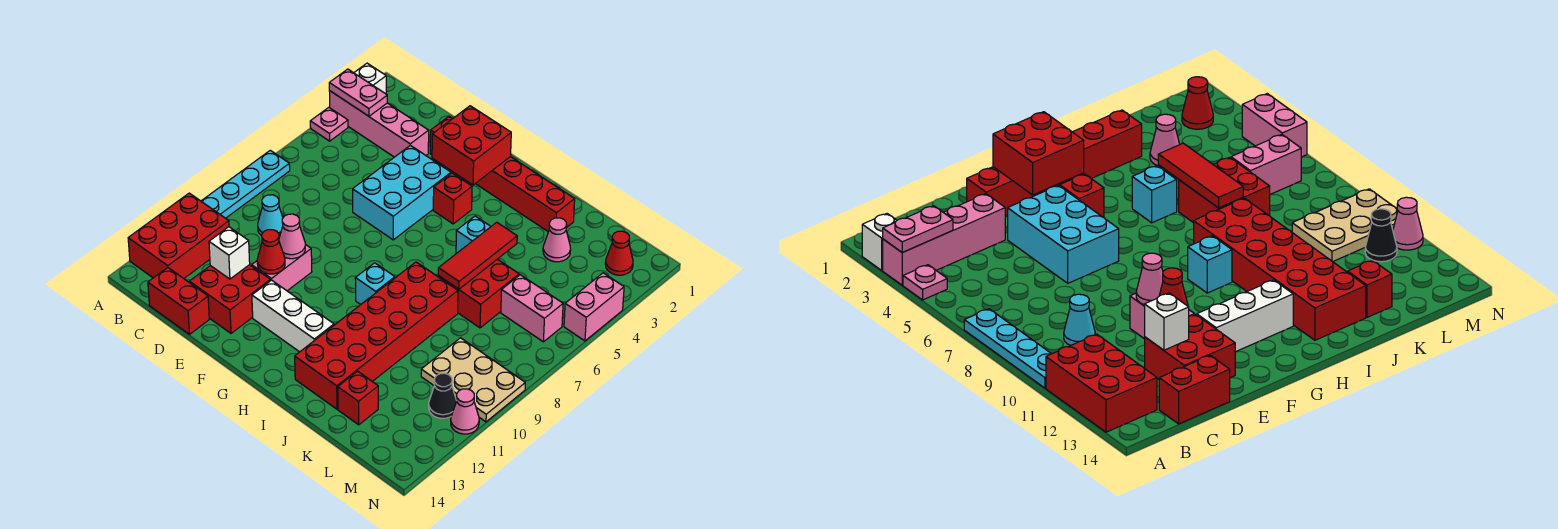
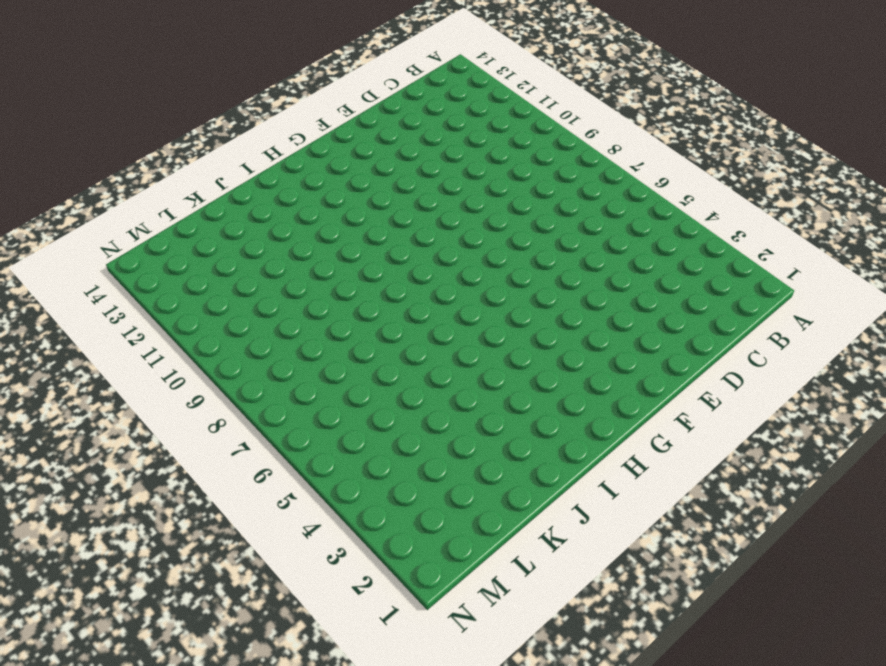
none -> white brick A2 level 1
none -> pink brick A3:D3 level 1
none -> pink plate A4 level 1
none -> cyan plate A7:A10 level 1

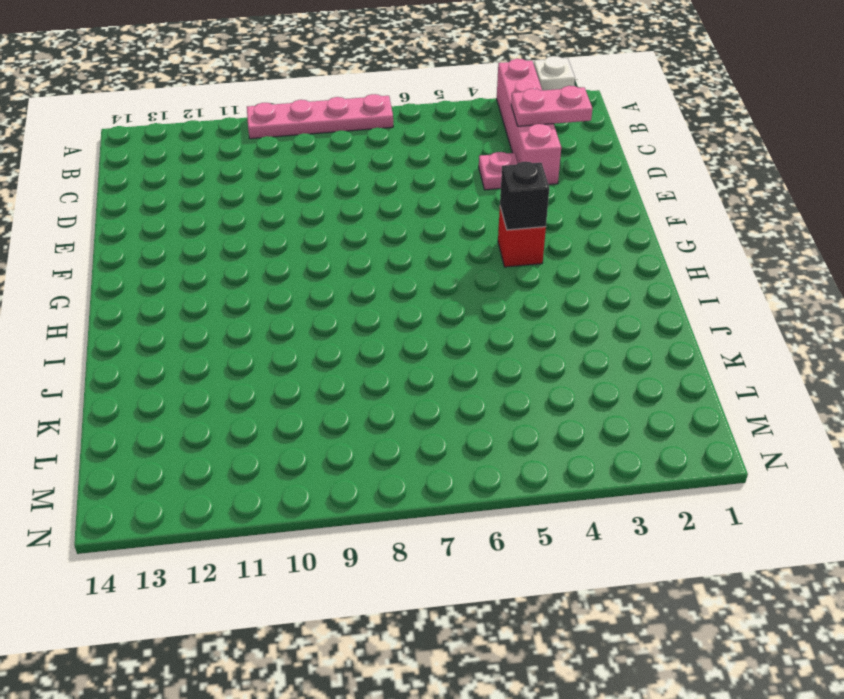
pink plate A7:A10 level 1 -> cyan plate A7:A10 level 1
pink plate C2:C3 level 2 -> pink plate A3:B3 level 2
pink plate D4 level 1 -> pink plate A4 level 1
black brick G4 level 2 -> none
none -> red brick A11:B13 level 1
none -> cyan cone C9 level 1
none -> red brick C14:D14 level 1
none -> red brick D12:E13 level 1

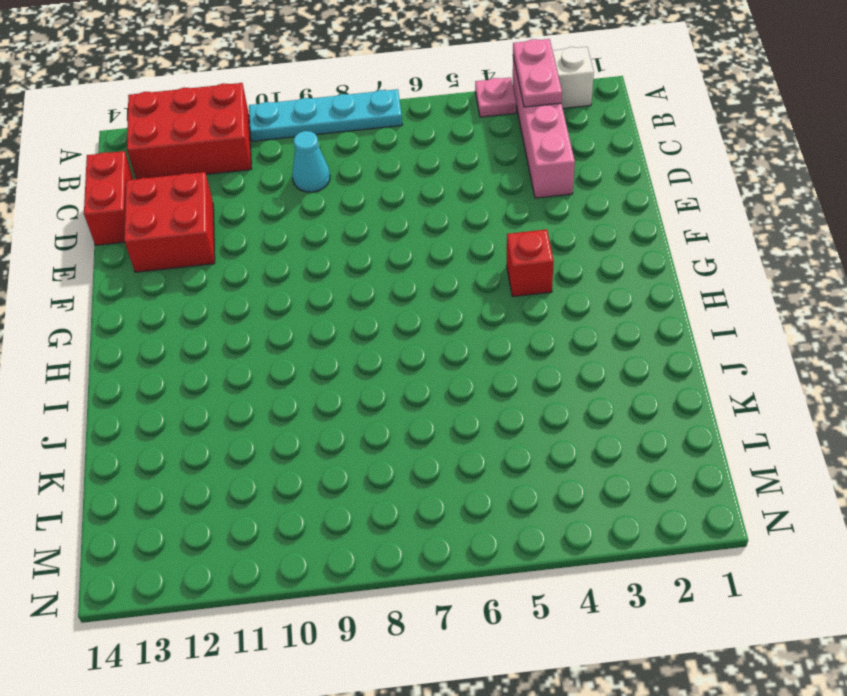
none -> red brick E2:J2 level 1
none -> cyan brick E4:F6 level 1
none -> pink brick E10:E11 level 1
none -> white brick F12:H12 level 1

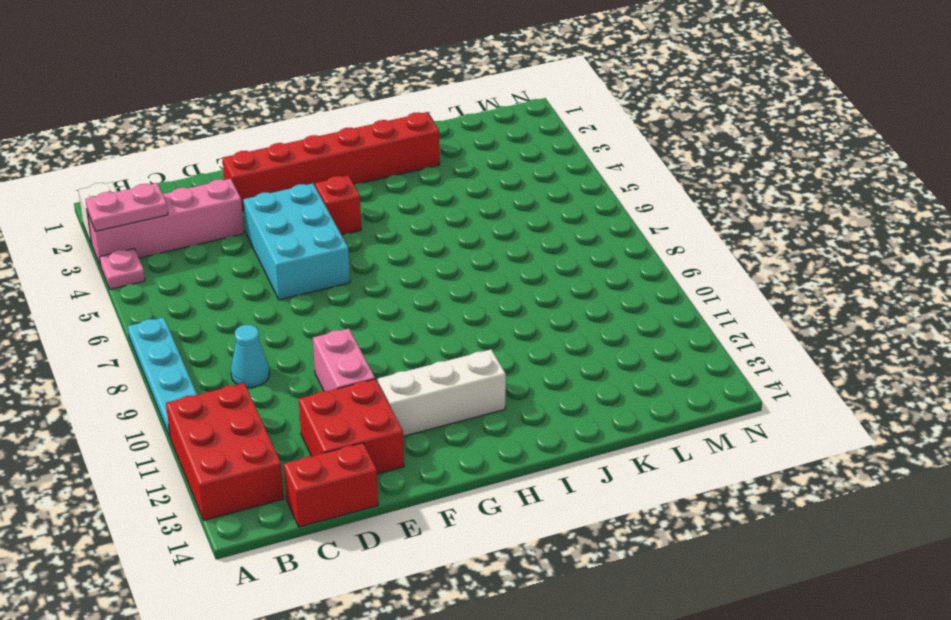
none -> cyan brick H9 level 1
none -> cyan brick I5 level 1
none -> red brick I8:J13 level 1
none -> red brick J6:K7 level 1

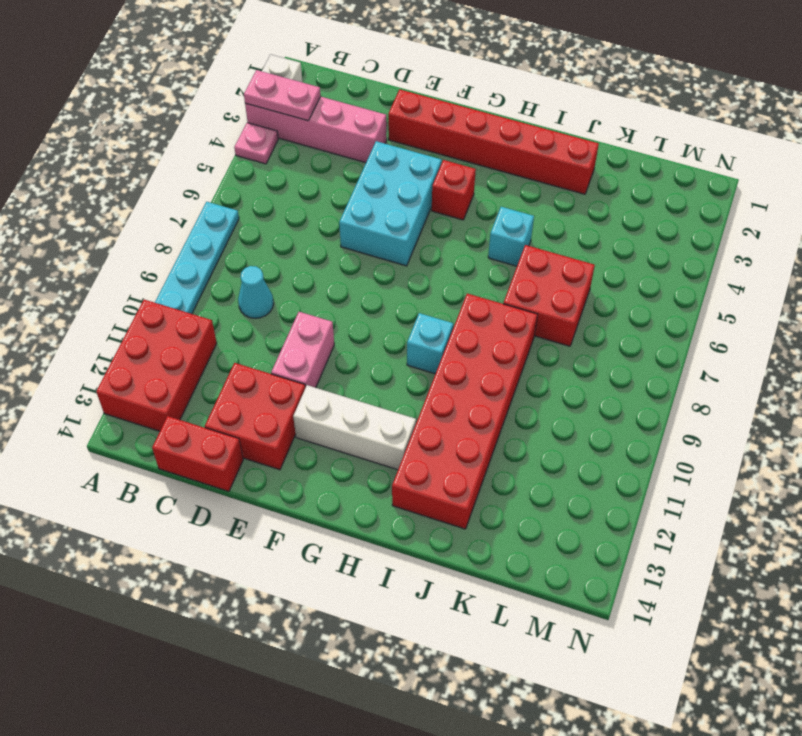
none -> pink cone K3 level 1
none -> red brick K13 level 1
none -> pink brick L6:M6 level 1
none -> tan plate L9:N10 level 1

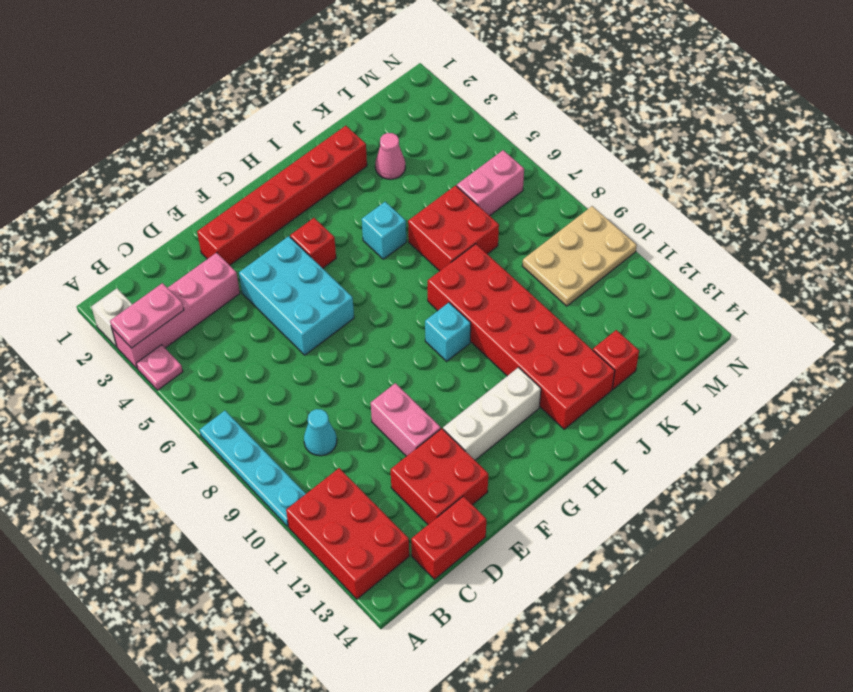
none -> red cone M2 level 1
none -> black cone M11 level 1
none -> pink brick N4:N5 level 1
none -> pink cone N11 level 1

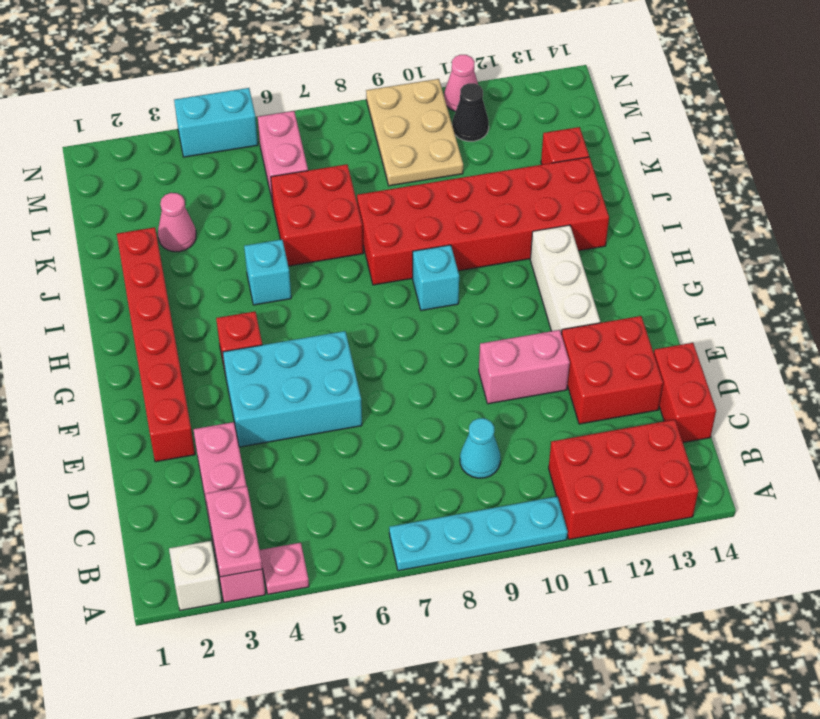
cyan brick N4:N5 level 1 -> pink brick N4:N5 level 1
none -> red cone M2 level 1
none -> white brick D12 level 2
none -> pink cone E10 level 2
none -> red cone E11 level 2

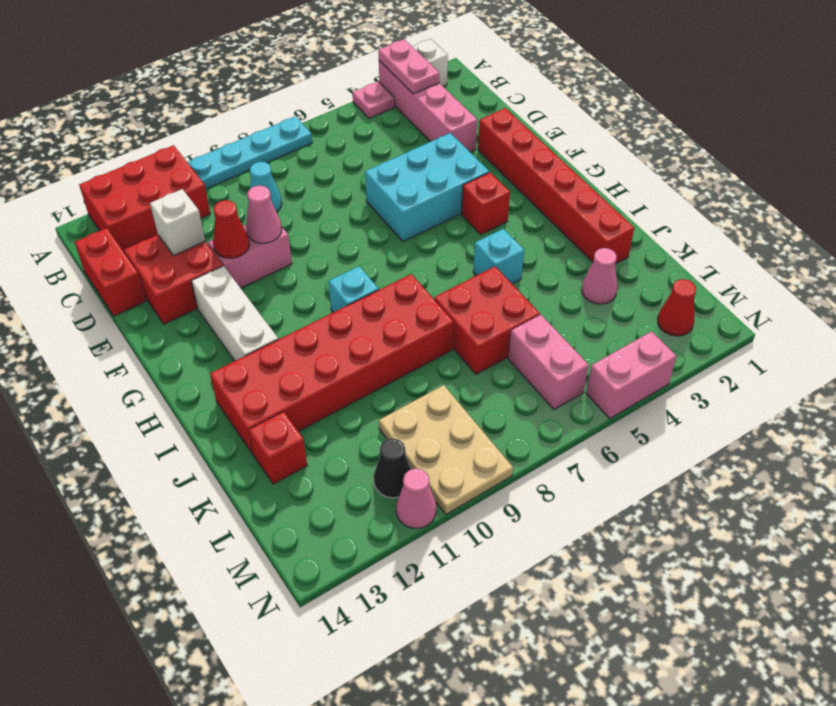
none -> red brick F2:G3 level 2
none -> red tile J5:J7 level 2

